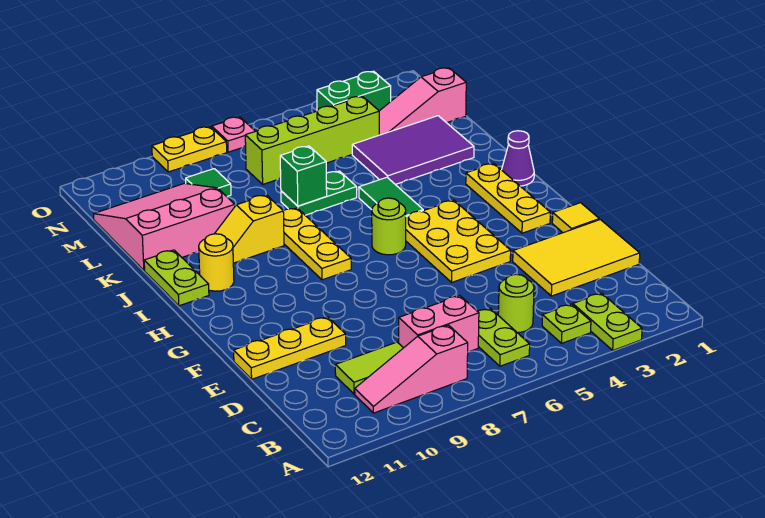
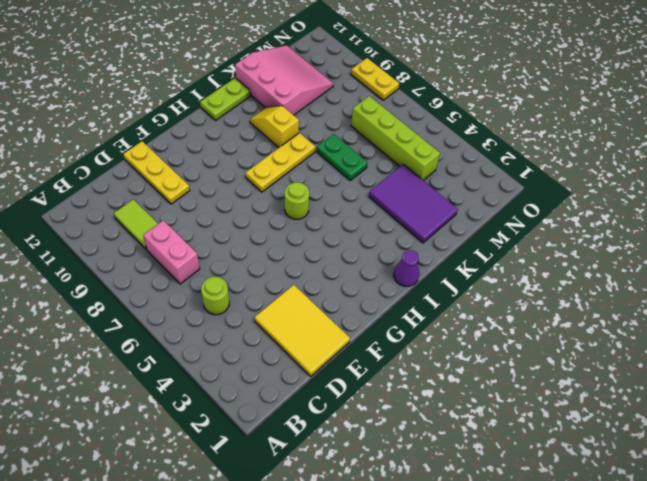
none -> lime plate A3:B3 level 1
none -> lime plate B4 level 1
none -> lime plate B6:C6 level 1

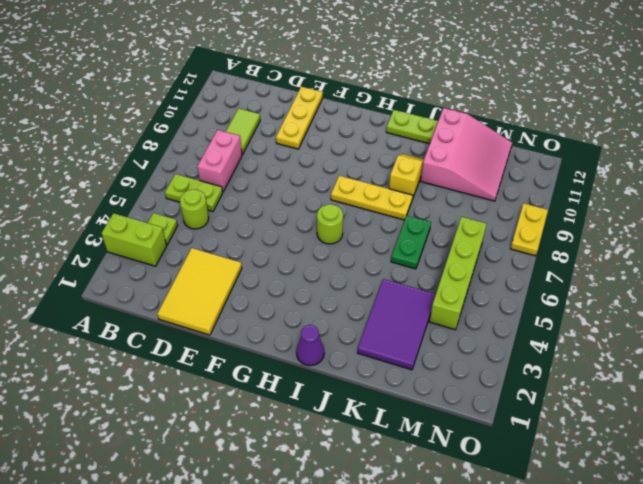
lime brick A3:B3 level 1 -> lime plate A3:B3 level 1
none -> pink slope B8:B10 level 1 top 8
none -> yellow tile F1 level 1
none -> yellow plate F4:H5 level 1

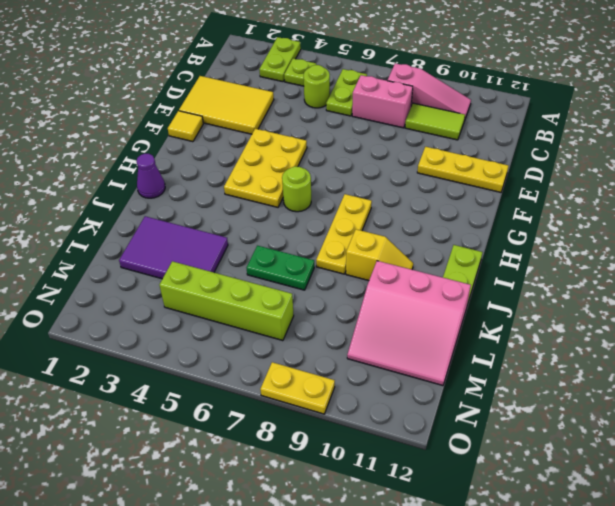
none -> yellow plate G2:I2 level 1
none -> green tile I5:J5 level 1
none -> yellow round brick I11 level 1

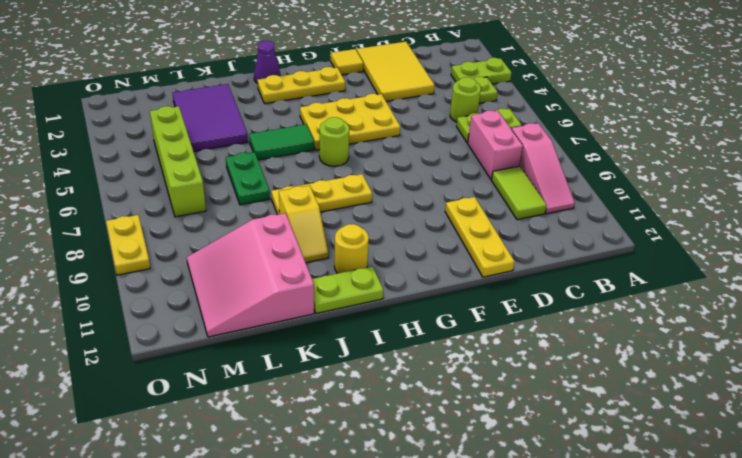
none -> pink slope M1:M3 level 1 top 1
none -> green tile M9 level 1
none -> green brick N3:N4 level 1

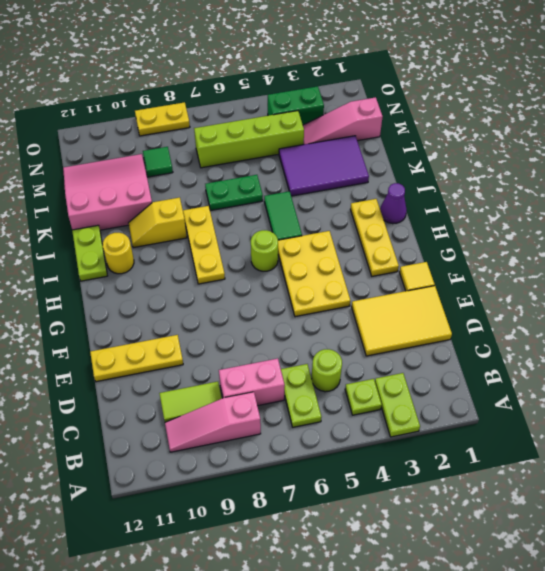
none -> pink plate O7 level 1
none -> green brick K7 level 2

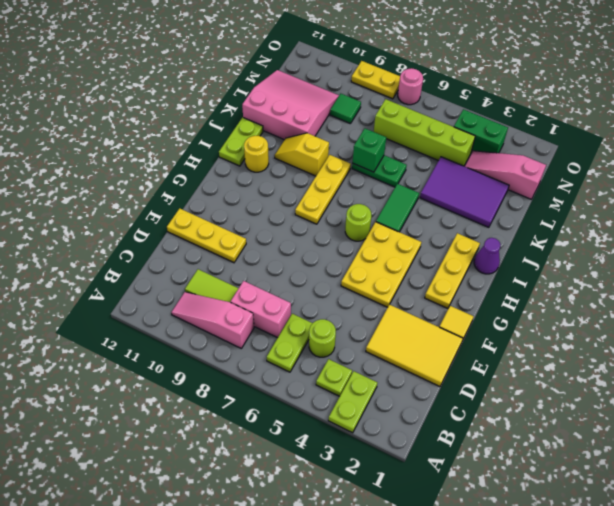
pink round brick O7 level 1 -> pink plate O7 level 1

